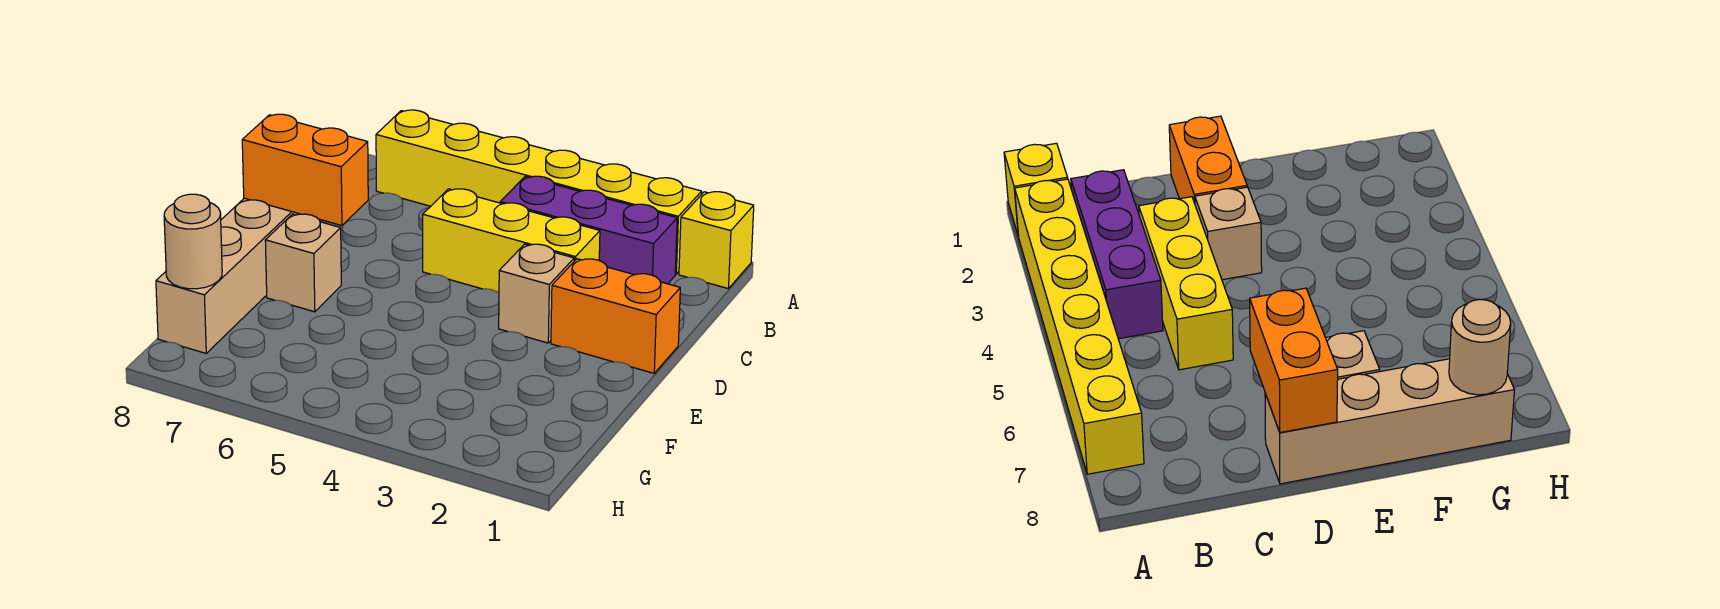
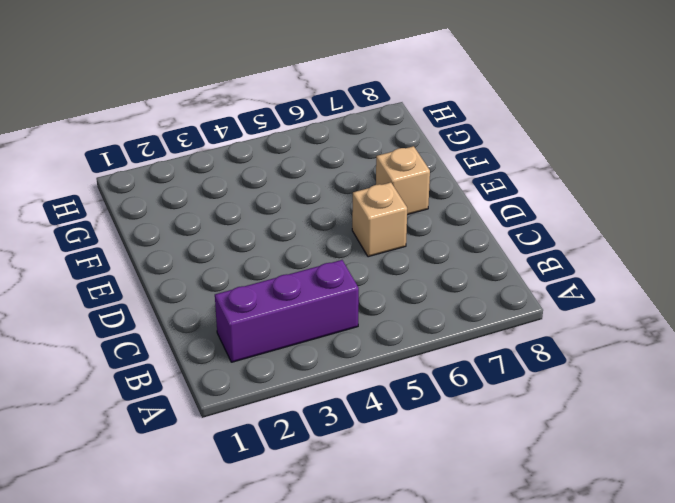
tan brick D6 level 1 -> tan brick D3 level 1
none -> yellow brick A1 level 1
none -> yellow brick A2:A7 level 1

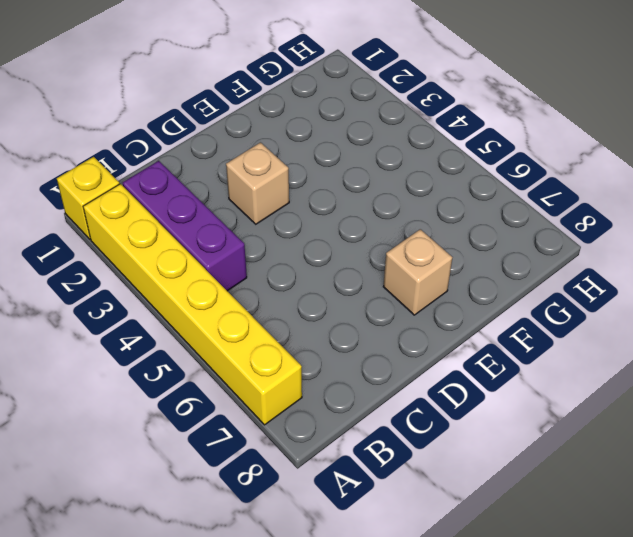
none -> yellow brick C3:C5 level 1
none -> orange brick D1:D2 level 1

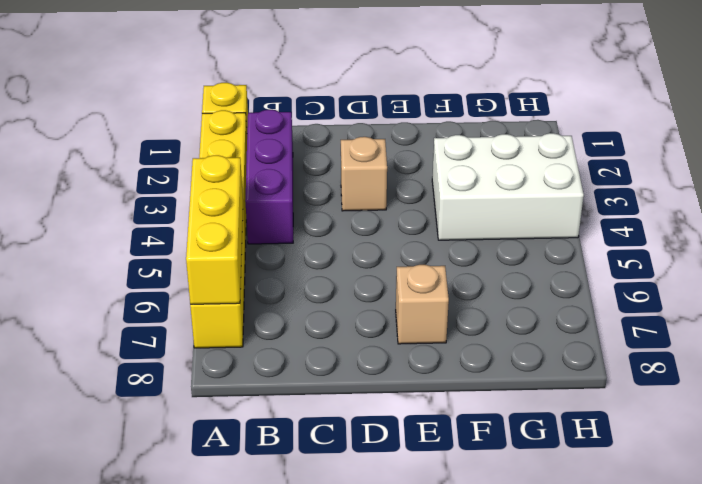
yellow brick A5:A7 level 2 -> yellow brick C3:C5 level 1
white brick F3:H4 level 1 -> none
none -> orange brick D1:D2 level 1
none -> tan brick D8:G8 level 1

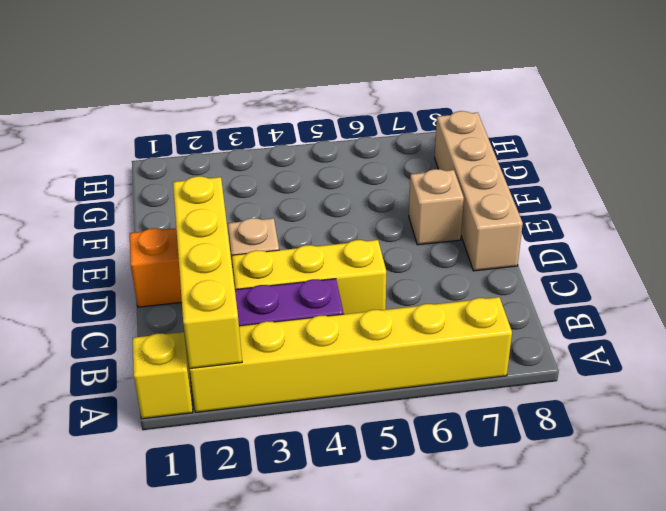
yellow brick A2:D2 level 2 -> none
none -> orange brick D7:D8 level 2
none -> tan round brick G8 level 2

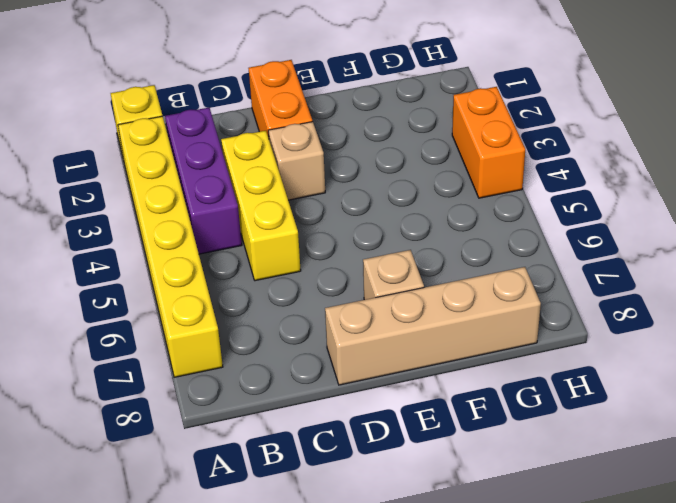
orange brick H3:H4 level 1 -> orange brick D7:D8 level 2
none -> tan round brick G8 level 2

